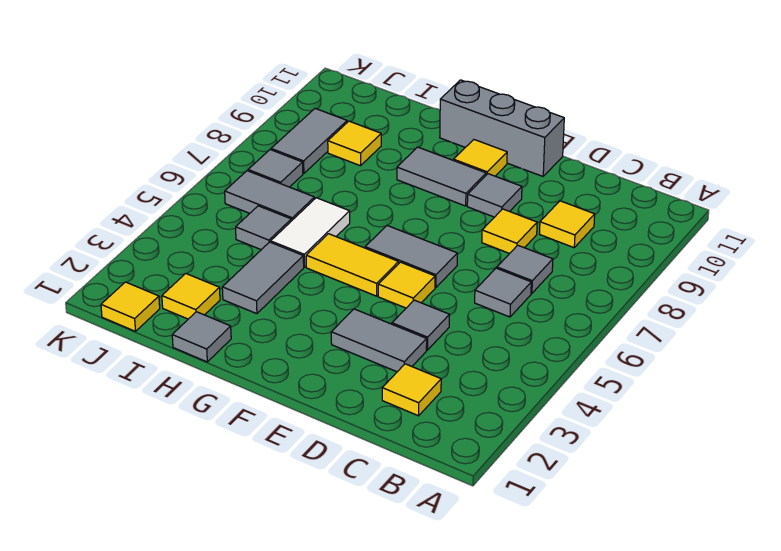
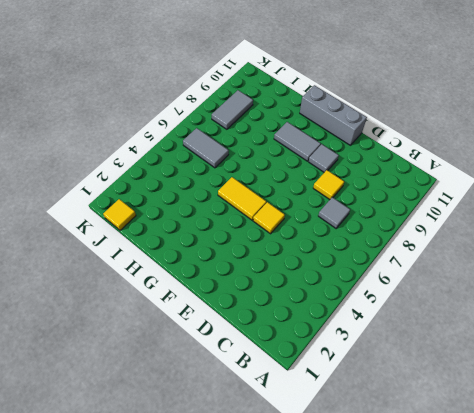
none -> yellow tile C2 level 1
none -> grey tile C6 level 1
none -> yellow tile C9 level 1

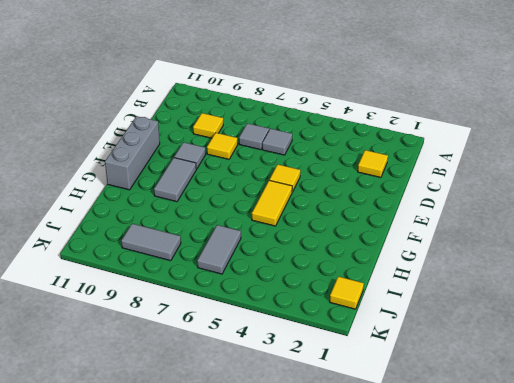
none -> grey tile D3:E3 level 1
none -> grey tile D4 level 1
none -> grey tile E6:F6 level 1

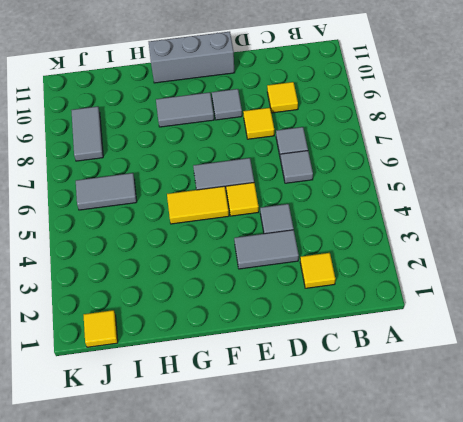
none -> yellow tile F10 level 1
none -> grey tile H1 level 1
none -> grey tile H3:H4 level 1

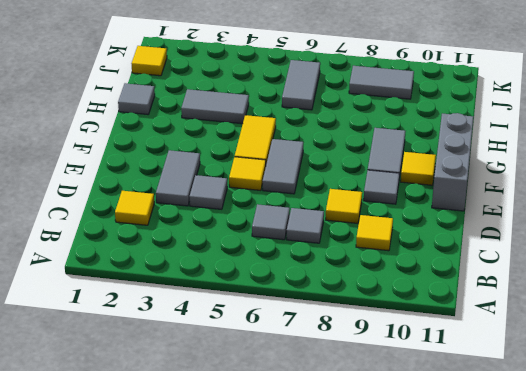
none -> white tile H5:H6 level 1
none -> yellow tile I2 level 1
none -> grey tile I5 level 1

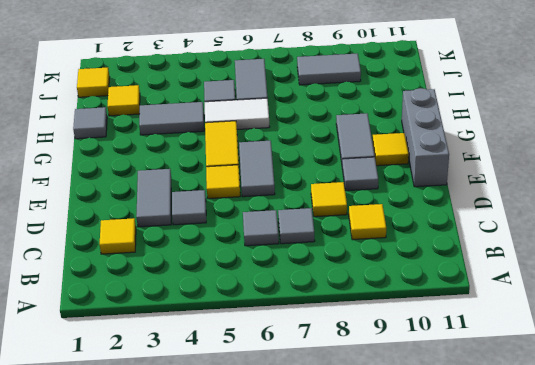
none -> yellow tile I9 level 1
none -> grey tile J7 level 1

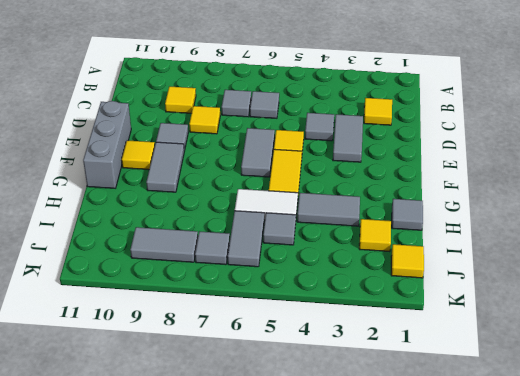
none -> yellow tile I9 level 1

